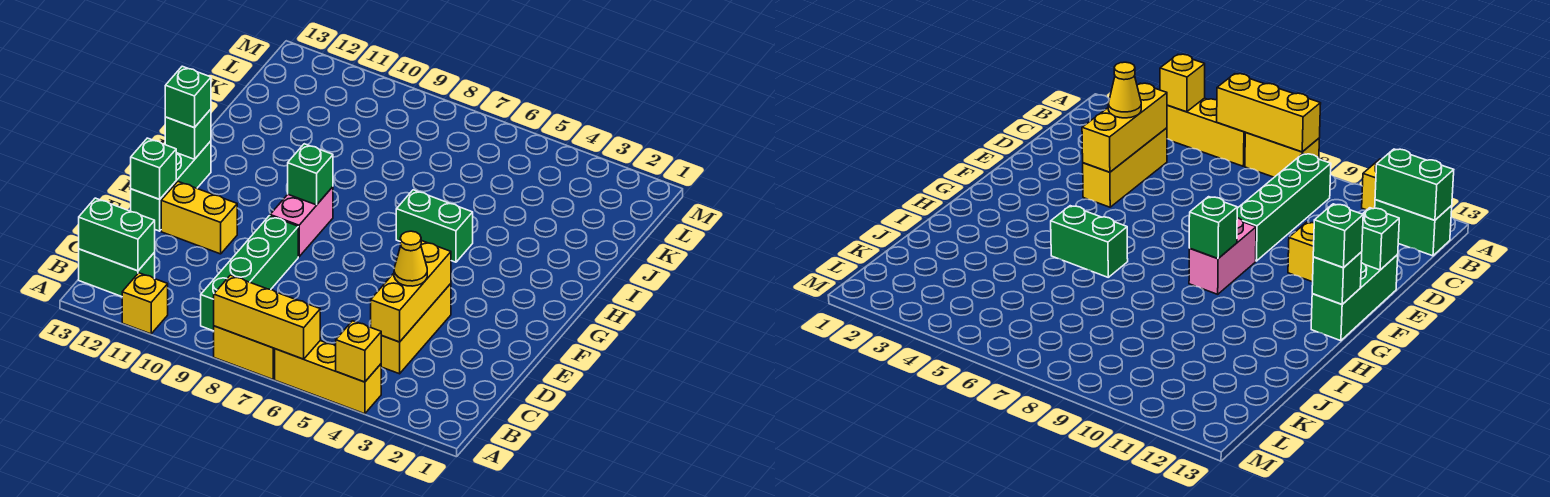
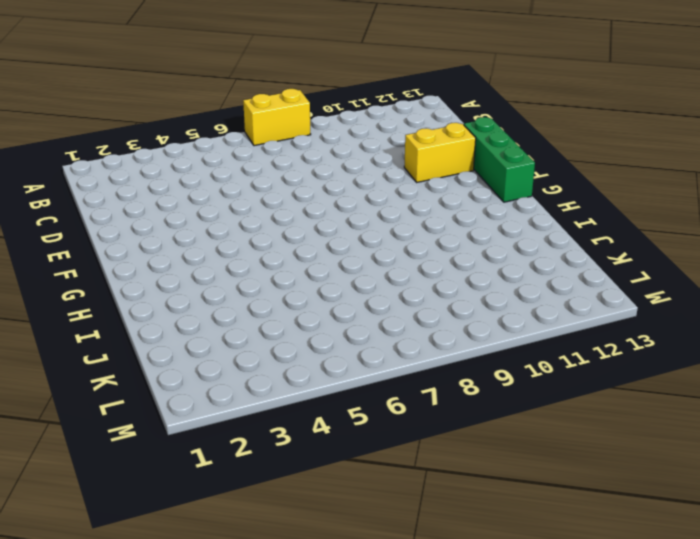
none -> yellow brick A4:A6 level 1
none -> yellow brick A11 level 1
none -> green brick B9:E9 level 1

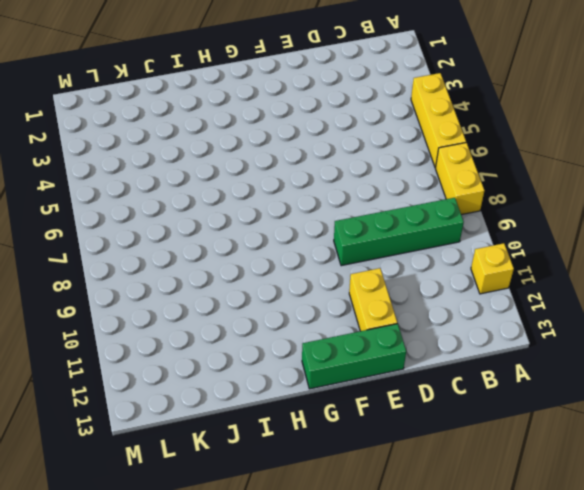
none -> green brick B12:B13 level 1
none -> yellow brick C4:E4 level 1
none -> pink brick F9:G9 level 1

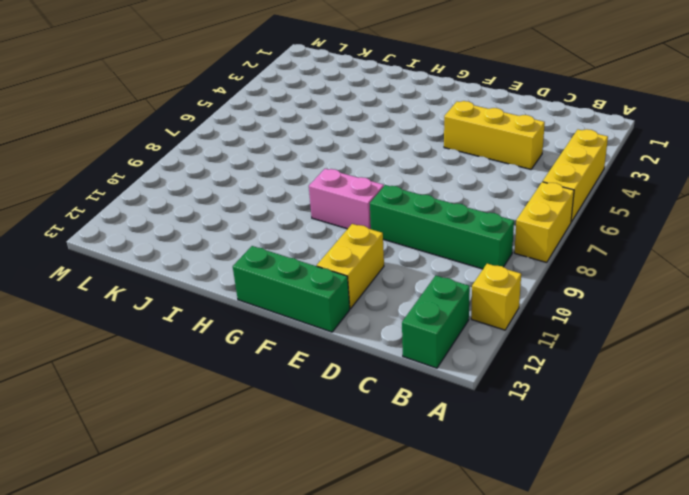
none -> green brick H5:H6 level 1
none -> yellow brick A4 level 2
none -> yellow brick A6:A8 level 2

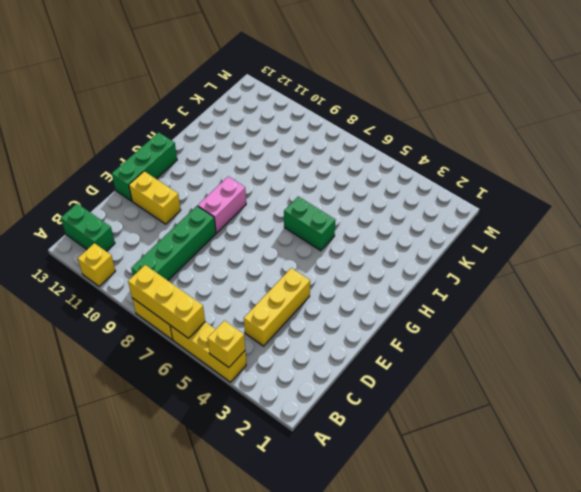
none -> green brick B12:B13 level 2
none -> yellow brick C4:E4 level 2
none -> green brick E13 level 2

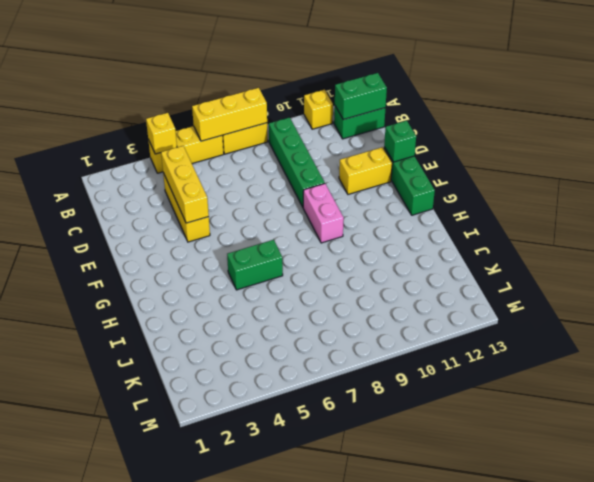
none -> green brick G9 level 2
none -> green brick G13 level 2
none -> yellow cone D4 level 3

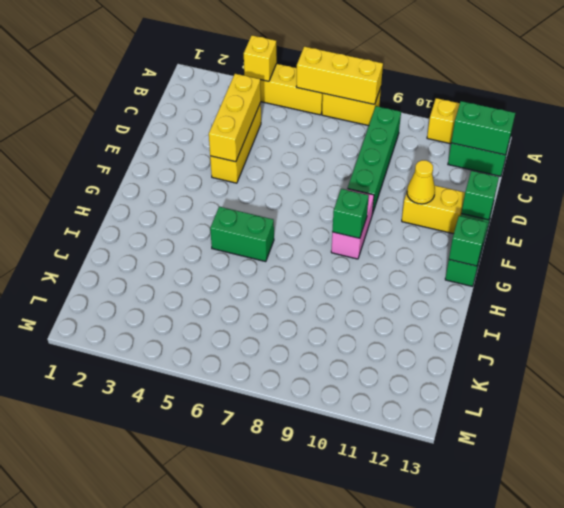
yellow cone E11 level 2 -> yellow cone D4 level 3
none -> green brick G13 level 3

